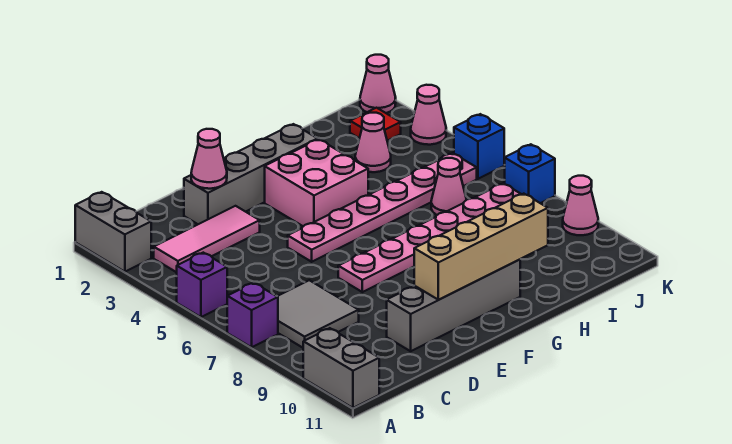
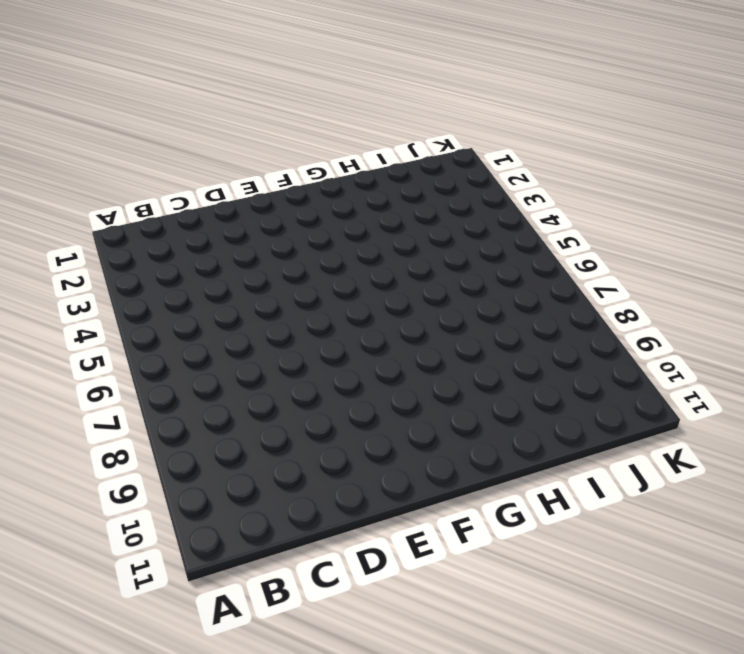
none -> grey brick A1:A2 level 1
none -> purple brick A5 level 1
none -> purple brick A7 level 1

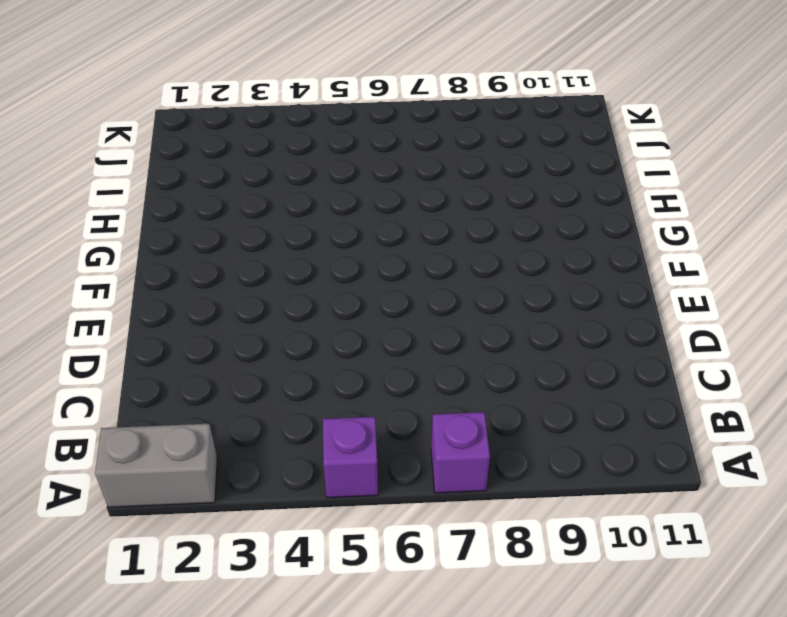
none -> grey brick A10:A11 level 1
none -> pink tile B3:D3 level 1
none -> grey tile B7:C8 level 1

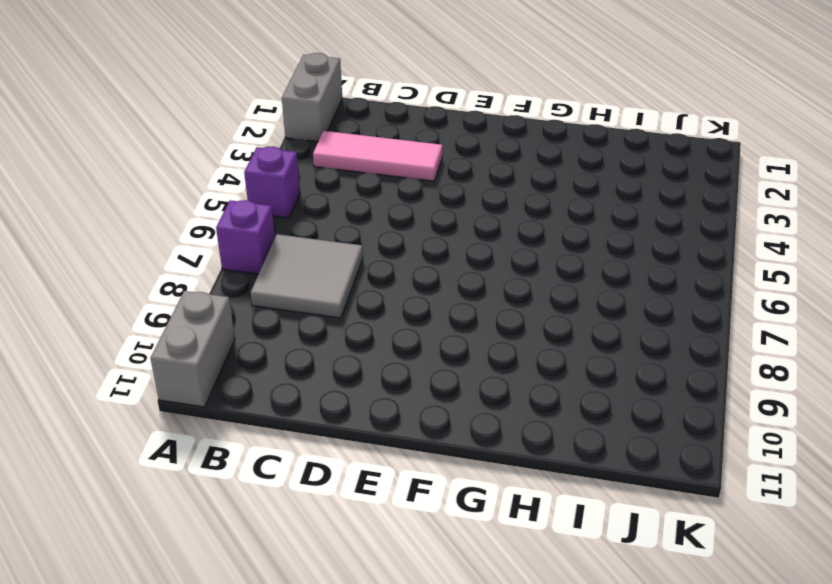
none -> grey brick D2:G2 level 1
none -> grey brick D10:G10 level 1
none -> pink plate E5:J5 level 1

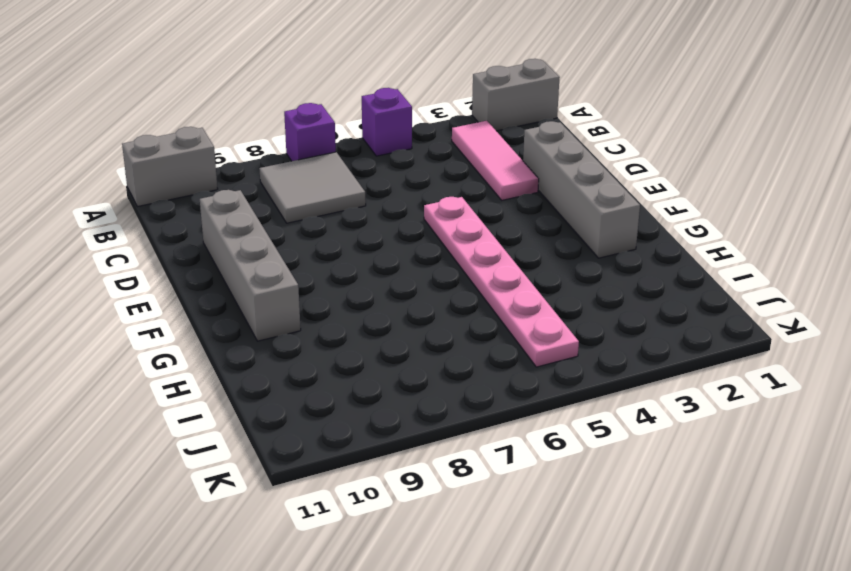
none -> pink plate E7:J7 level 1
none -> pink brick F3:G4 level 1
none -> pink cone I3 level 1

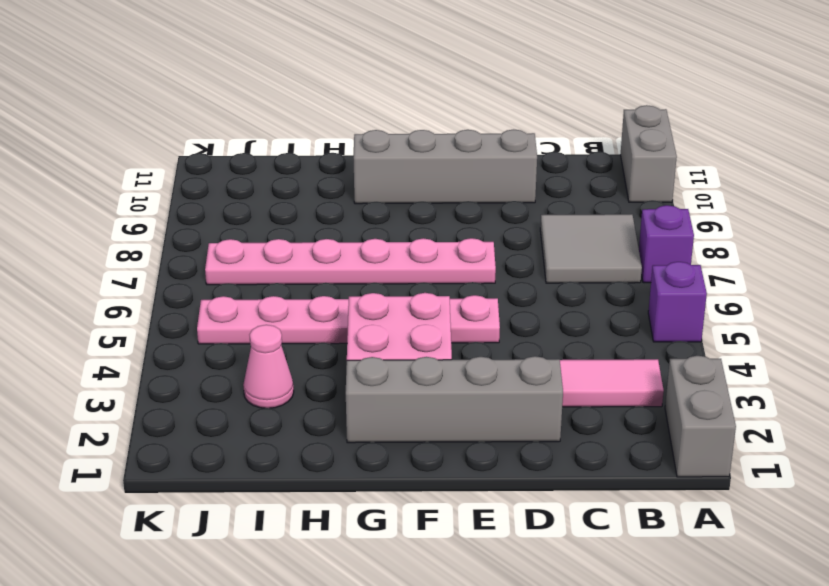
none -> pink cone I6 level 1
none -> red tile J2 level 1
none -> pink cone K1 level 1

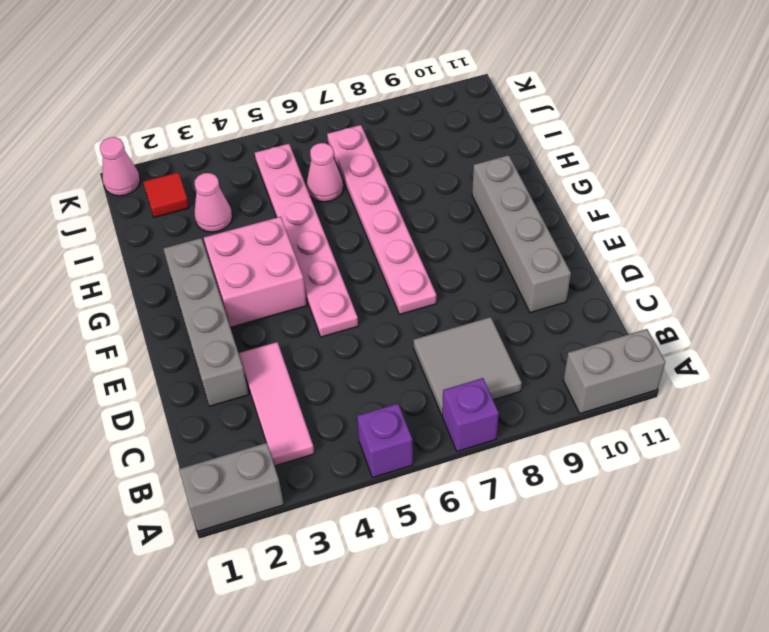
none -> pink cone K3 level 1
none -> blue brick K5 level 1
none -> blue brick K7 level 1

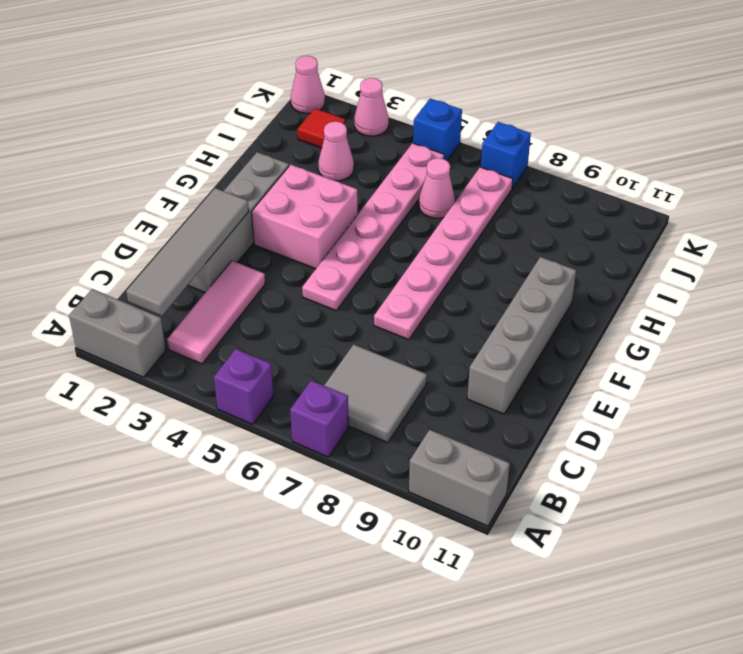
grey tile B2:E2 level 2 -> pink cone D2 level 2
none -> pink cone K9 level 1
none -> tan brick E10:H10 level 2

